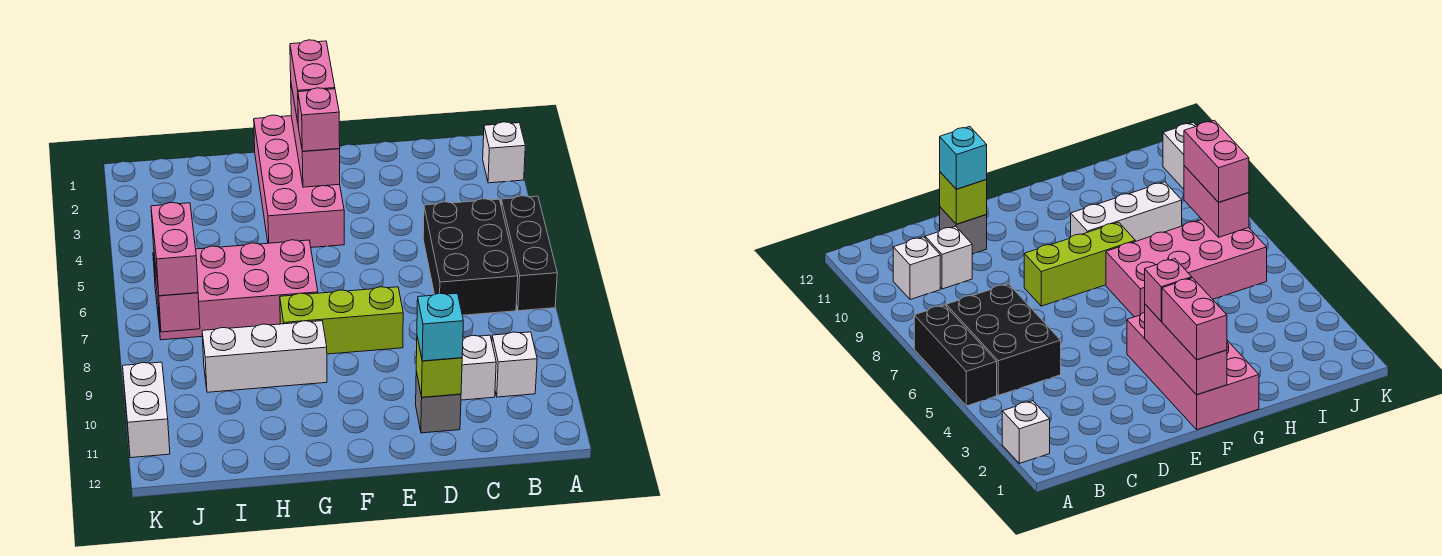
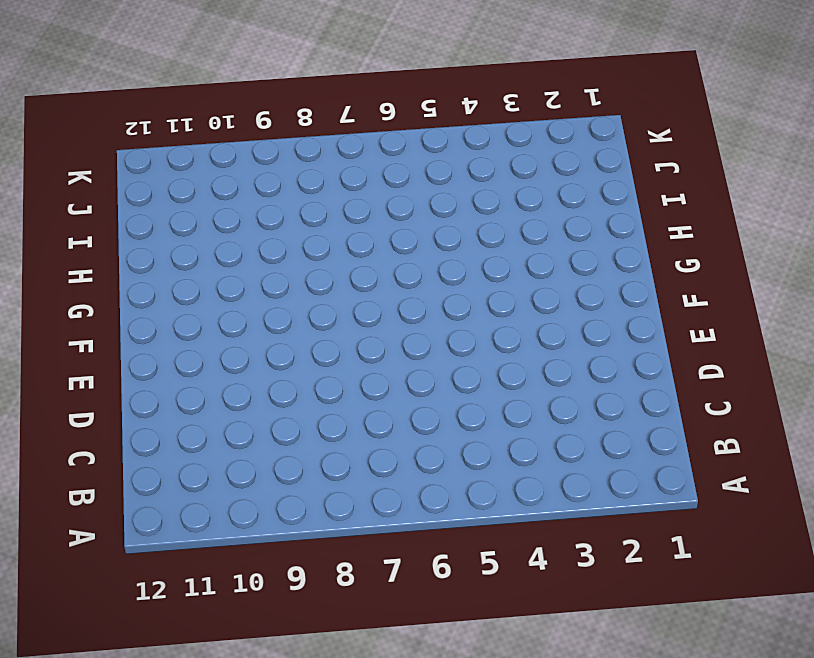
none -> white brick A2 level 1
none -> black brick A5:A7 level 1
none -> black brick B5:C7 level 1

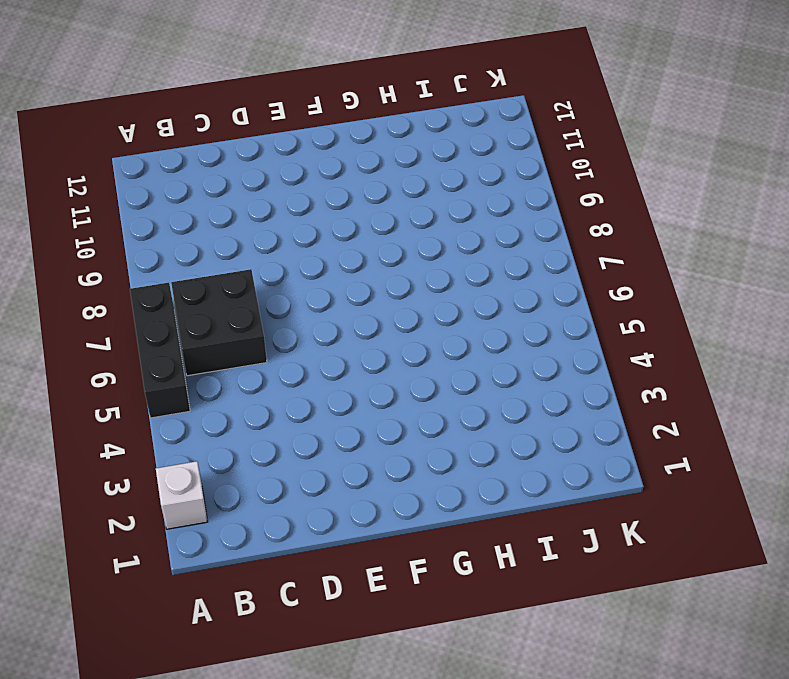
black brick B6:C7 level 1 -> black brick B5:C7 level 1
none -> white brick B10 level 1
none -> white brick C10 level 1
none -> grey brick D11 level 1

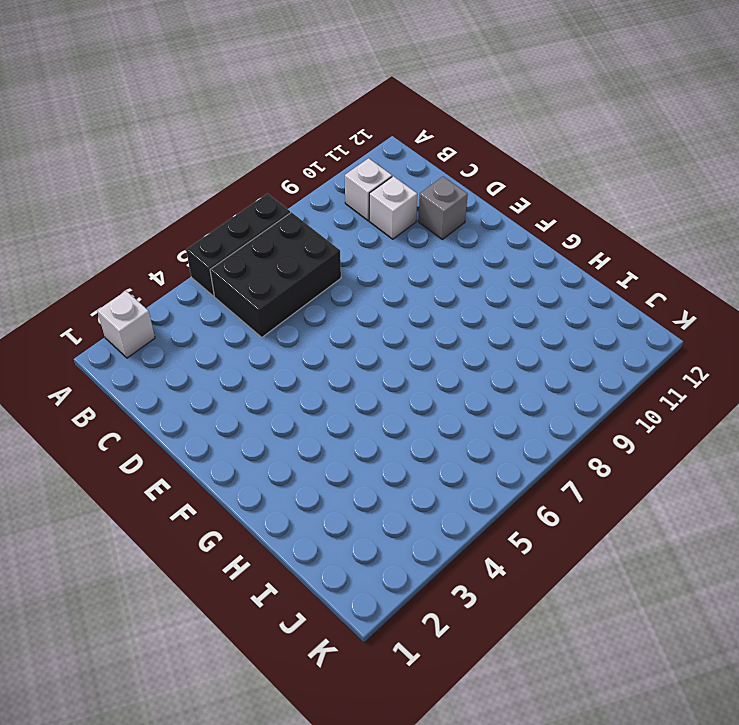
none -> lime brick E8:G8 level 1
none -> pink brick F1:G4 level 1
none -> pink brick G6:J7 level 1

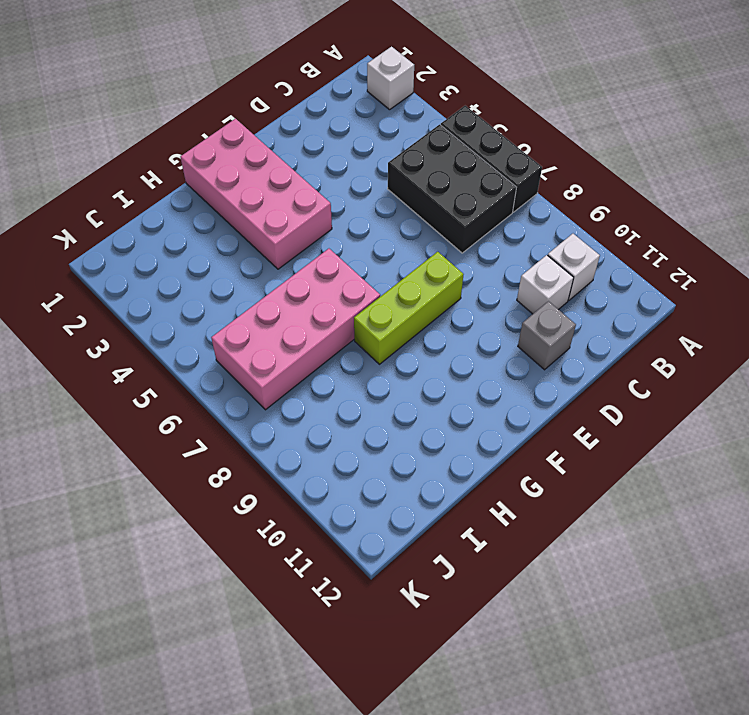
none -> white brick G9:I9 level 1
none -> white brick K10:K11 level 1
none -> lime brick D11 level 2

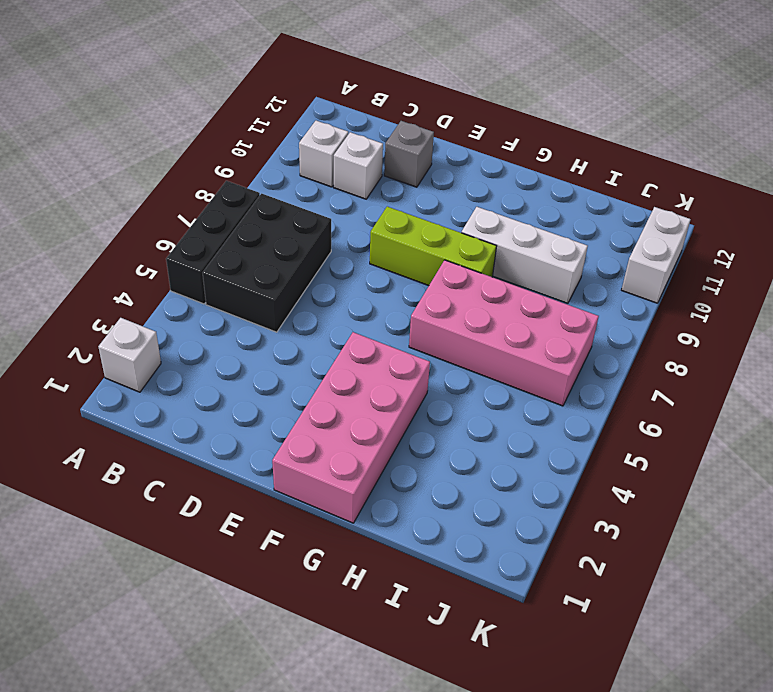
none -> lime brick D11 level 2
none -> pink brick F1:F3 level 2
none -> pink brick J7:J8 level 2

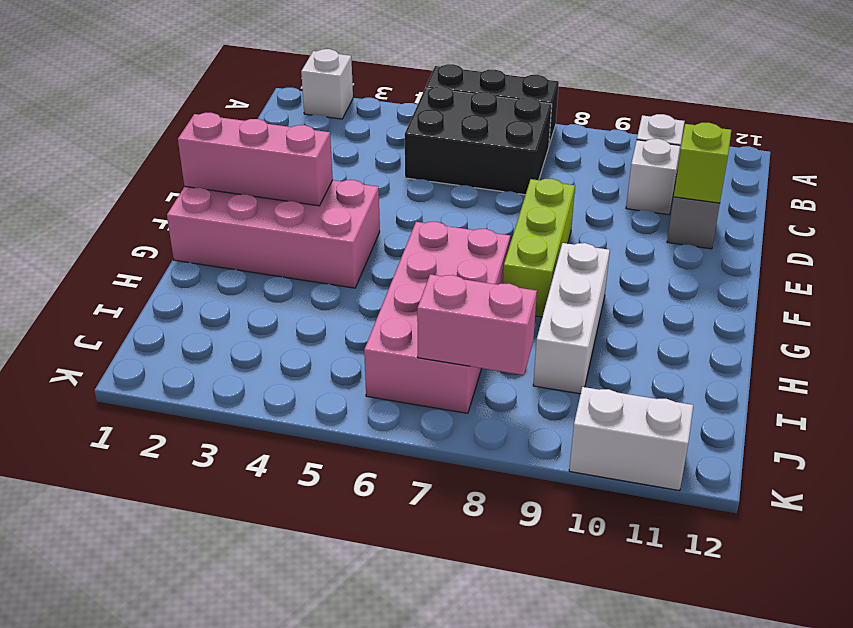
none -> cyan brick D11 level 3
none -> pink brick F1:F2 level 3
none -> pink brick F3 level 3

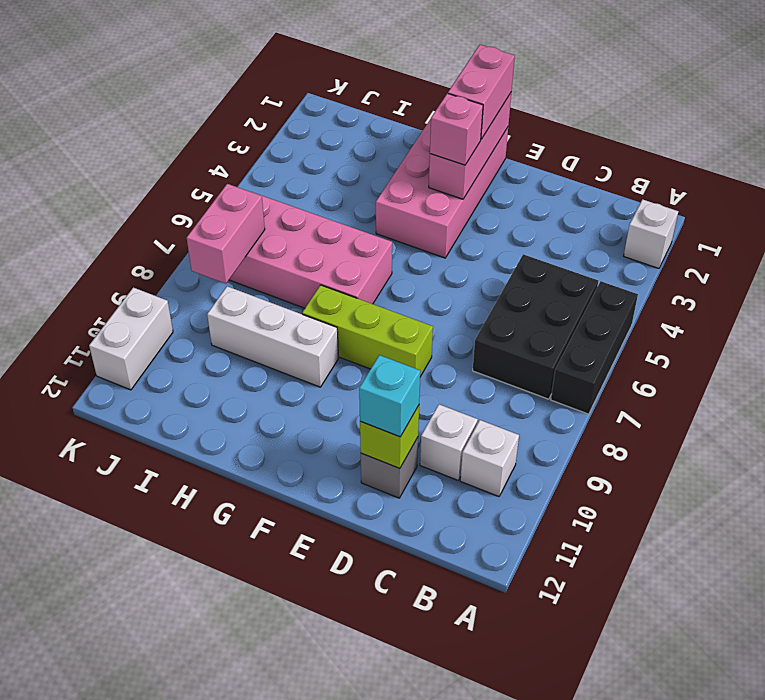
none -> pink brick J7:J8 level 3

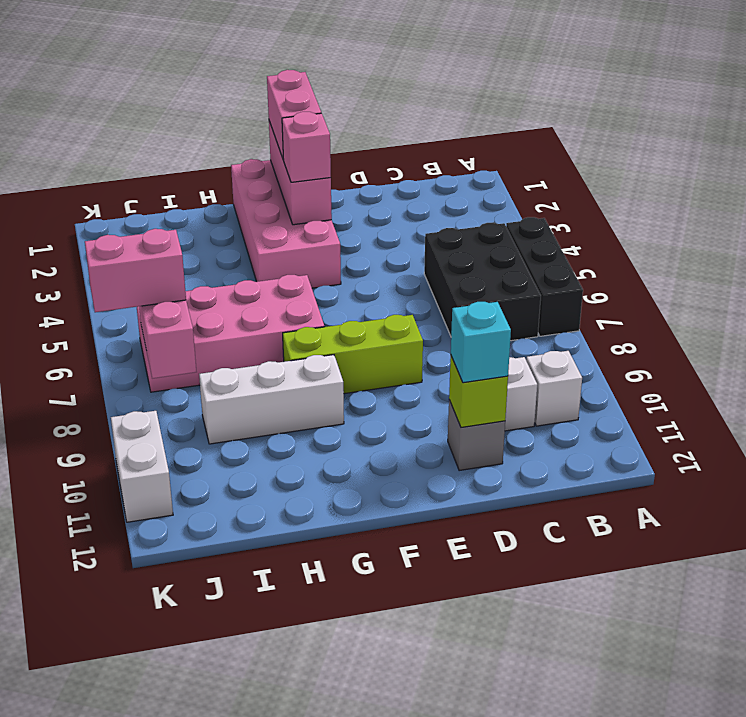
pink brick J7:K7 level 3 -> pink brick J7:J8 level 3
none -> white brick A2 level 1

